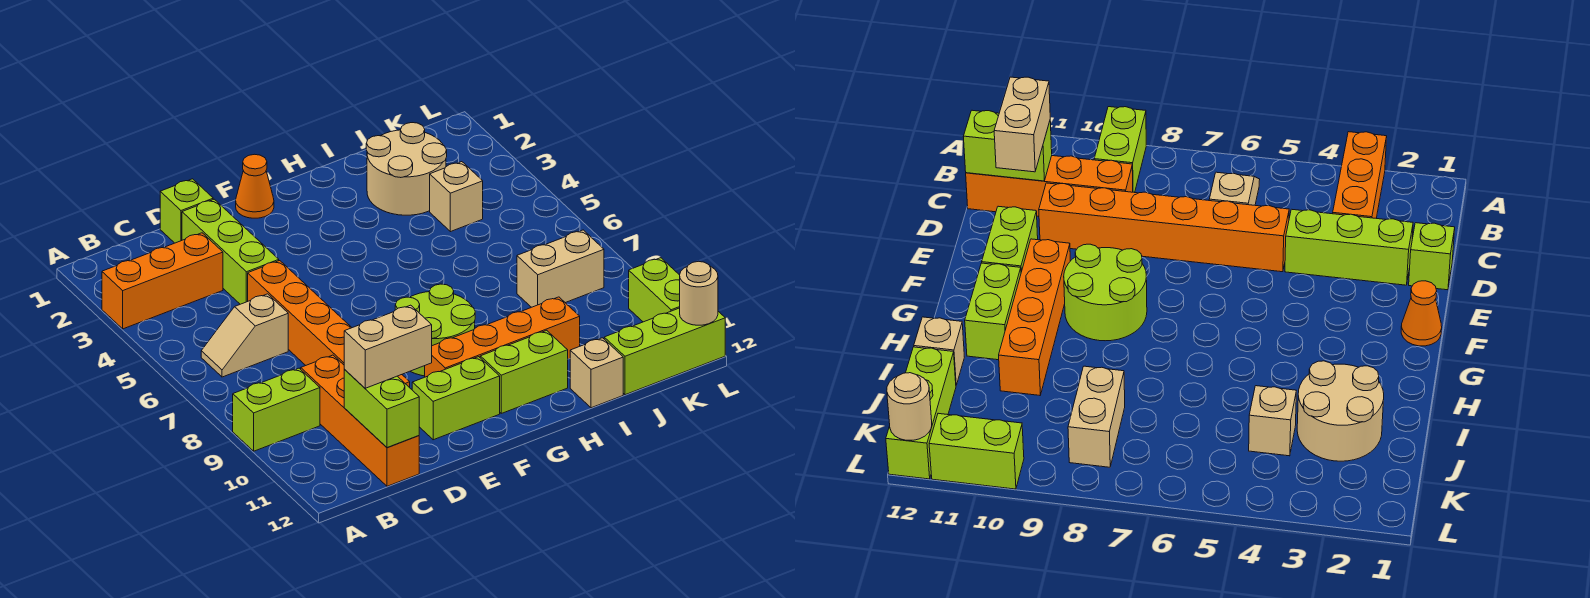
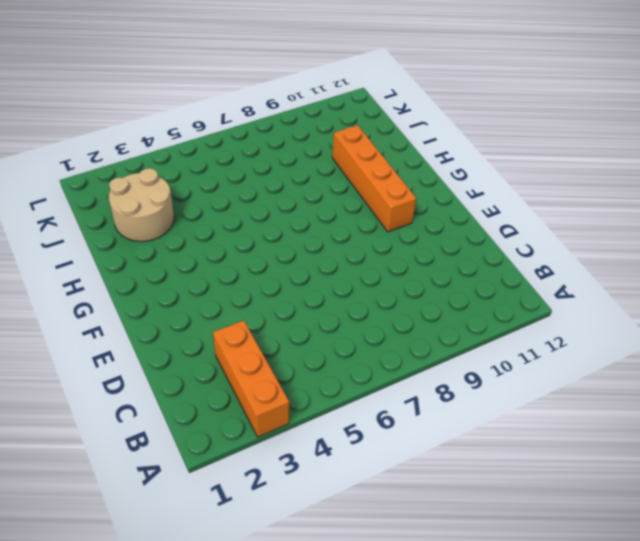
none -> lime brick A9:B9 level 1
none -> tan slope B6:C6 level 1 top C
none -> orange brick C9:C12 level 1

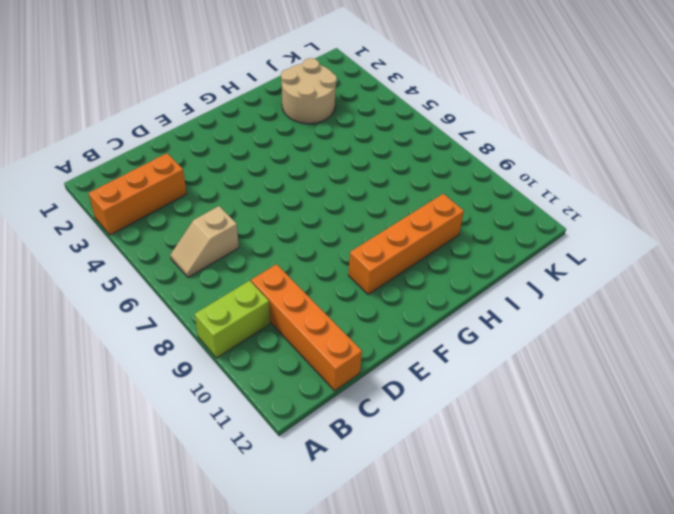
none -> lime brick D1 level 1
none -> lime brick D2:D4 level 1
none -> orange brick D5:D10 level 1

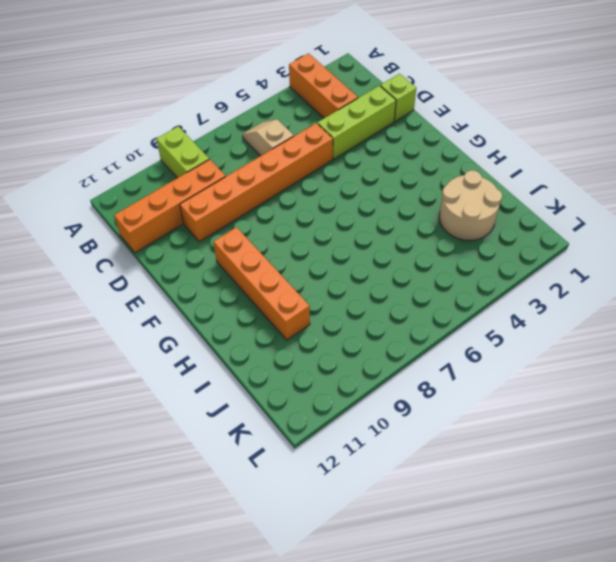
none -> lime brick E11:F11 level 1
none -> orange cone F1 level 1
none -> lime round brick F8:G9 level 1

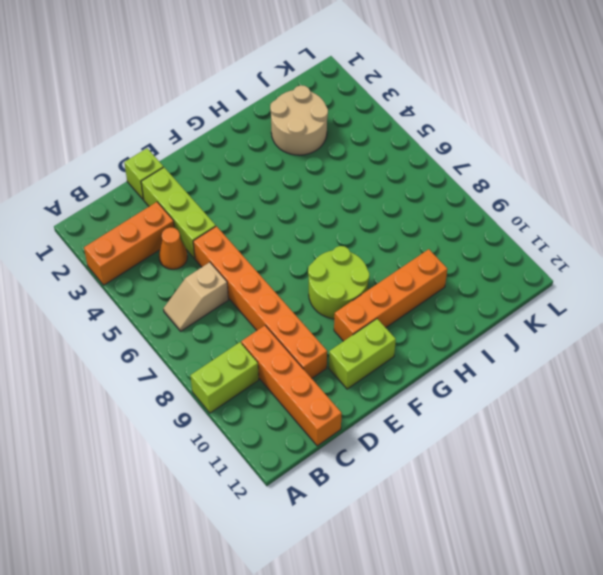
orange cone C4 level 1 -> orange cone F1 level 1
none -> lime brick G11:H11 level 1
none -> tan brick I12 level 1
none -> tan brick J4 level 1

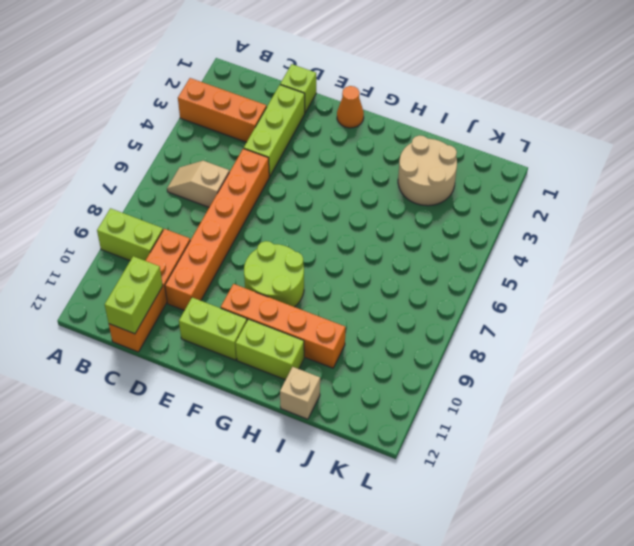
none -> tan brick J4 level 1
none -> tan brick J8:K8 level 1
none -> lime brick J12:L12 level 1

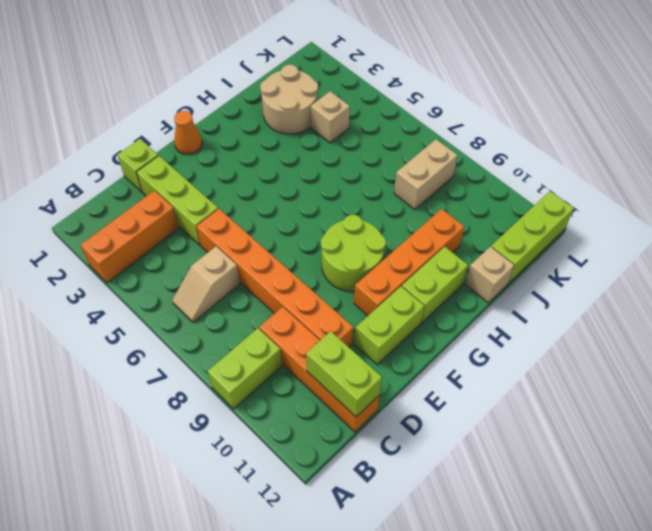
none -> lime brick L10:L11 level 1
none -> tan round brick L12 level 2
none -> tan brick C11:D11 level 3

